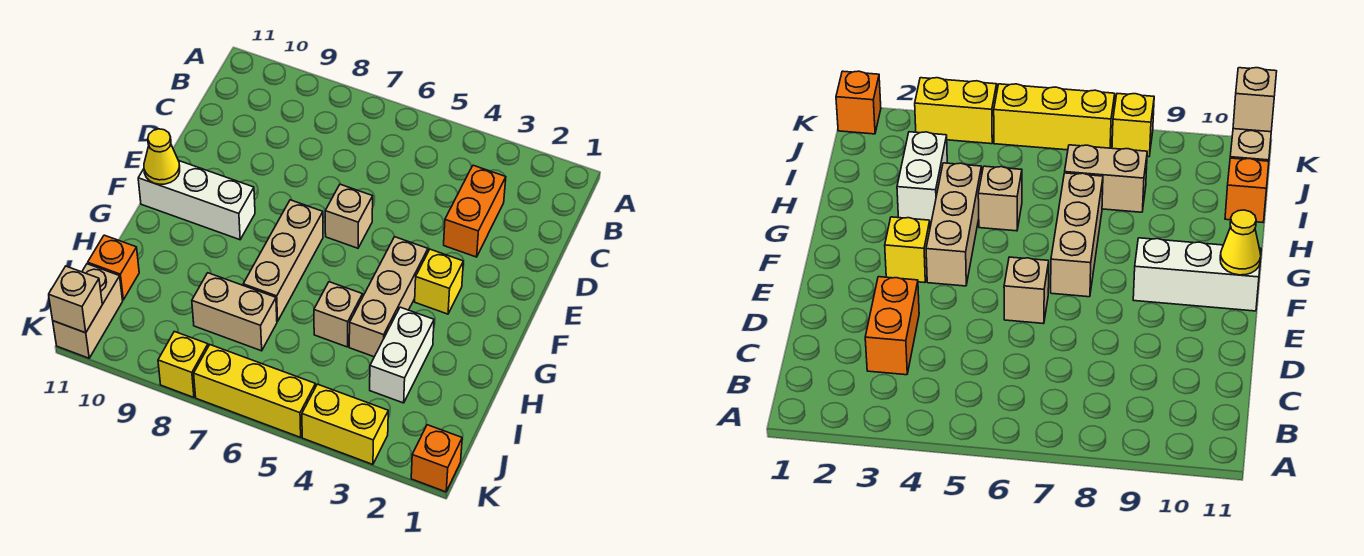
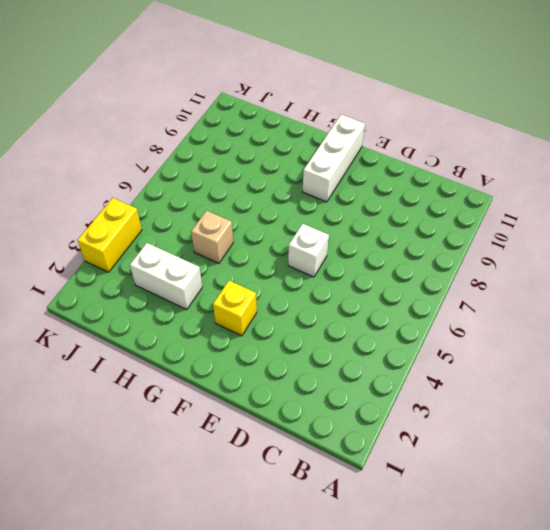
white brick E6 level 1 -> tan brick E6 level 1
none -> orange brick C3:D3 level 1
none -> tan brick F4:H4 level 1
none -> tan brick F7:H7 level 1

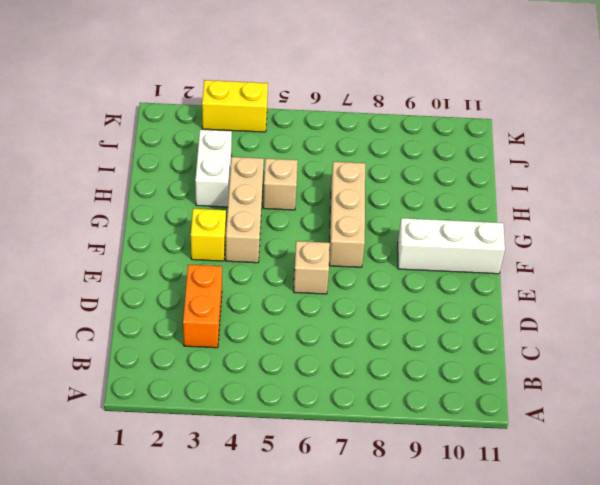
none -> tan brick I7:I8 level 1
none -> orange brick I11 level 1
none -> tan brick J11:K11 level 1

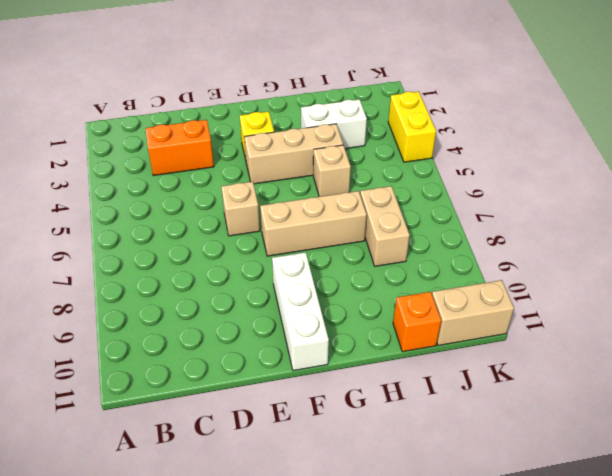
none -> orange brick K1 level 1
none -> yellow brick K5:K7 level 1
none -> yellow brick K8 level 1

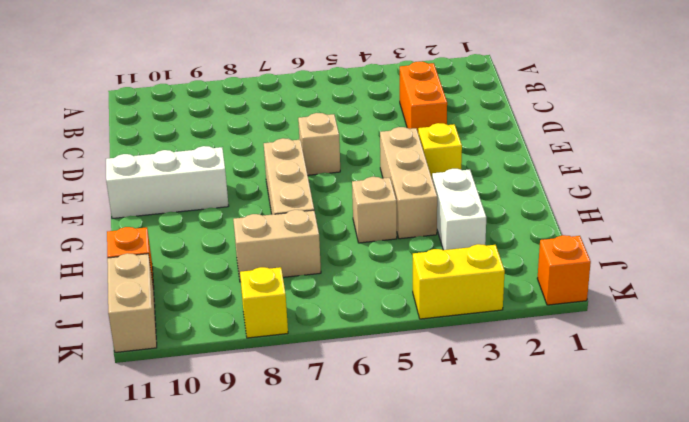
none -> yellow brick K5:K7 level 1
none -> yellow cone F11 level 2
none -> tan brick K11 level 2

